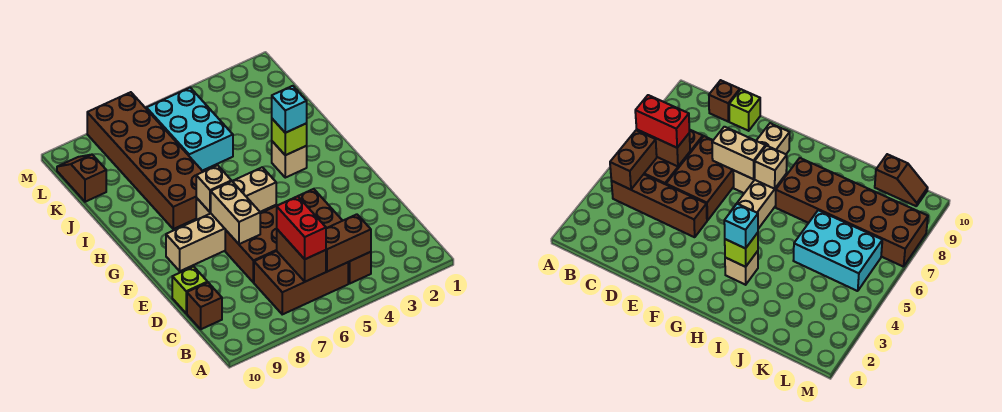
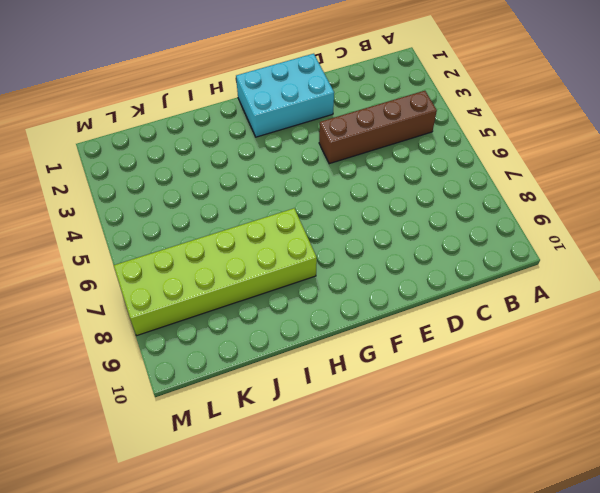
cyan brick E1:G2 level 1 -> cyan brick J5:L6 level 1
lime brick H7:M8 level 1 -> brown brick H7:M8 level 1
none -> brown brick B5:C7 level 1
none -> brown brick C10 level 1
none -> brown brick D5:E7 level 1

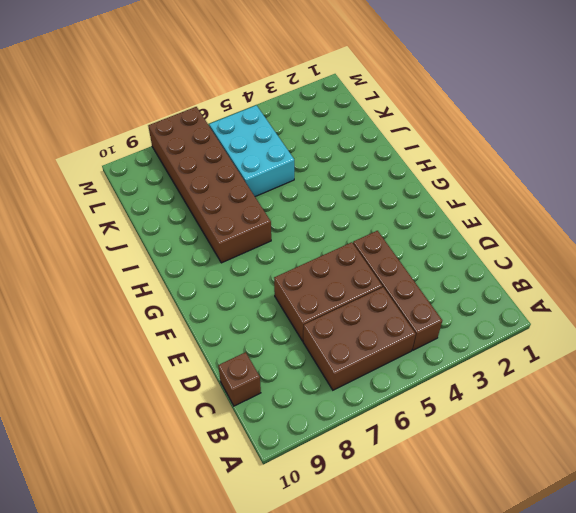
none -> lime brick D10 level 1
none -> tan brick F7:F9 level 1
none -> tan brick G5:G7 level 1

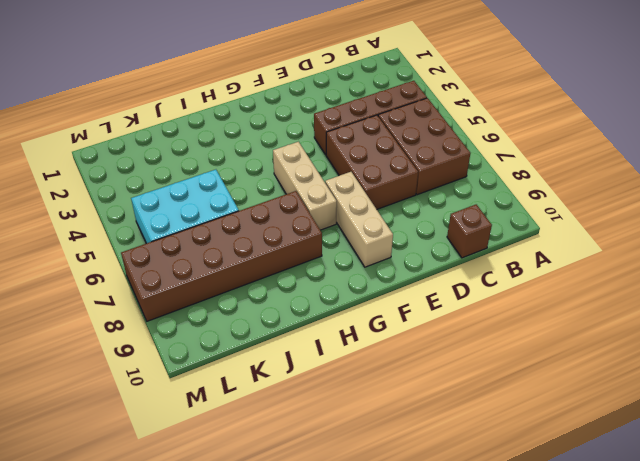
none -> lime brick D10 level 1
none -> tan brick H3 level 1
none -> brown slope K10:L10 level 1 top K

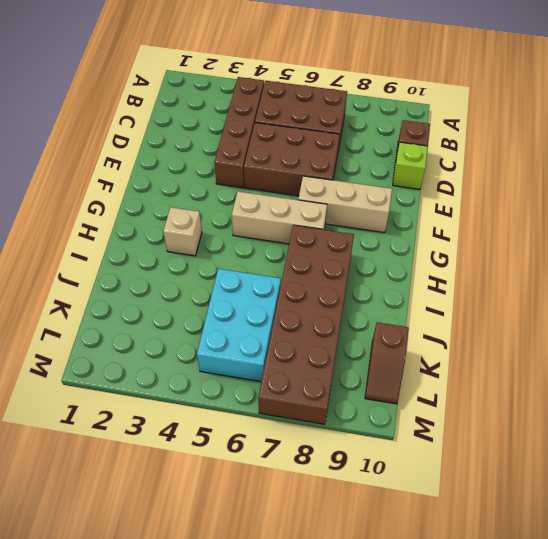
none -> brown brick B4:B5 level 2
none -> brown brick B6:C6 level 2
none -> tan brick E7:F7 level 2

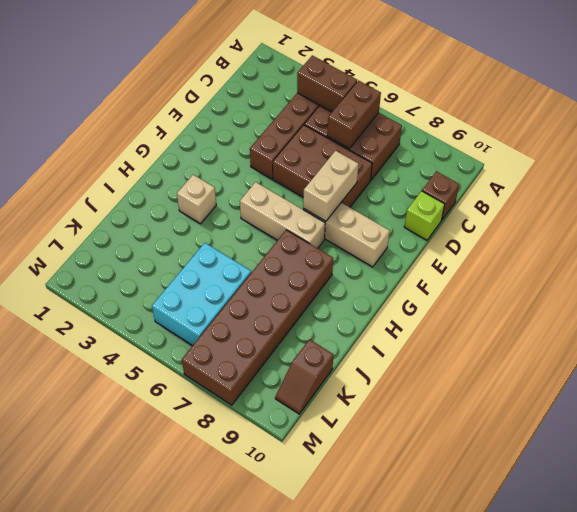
none -> tan brick G7 level 2
none -> lime brick H3 level 2
none -> red brick B6:C6 level 3

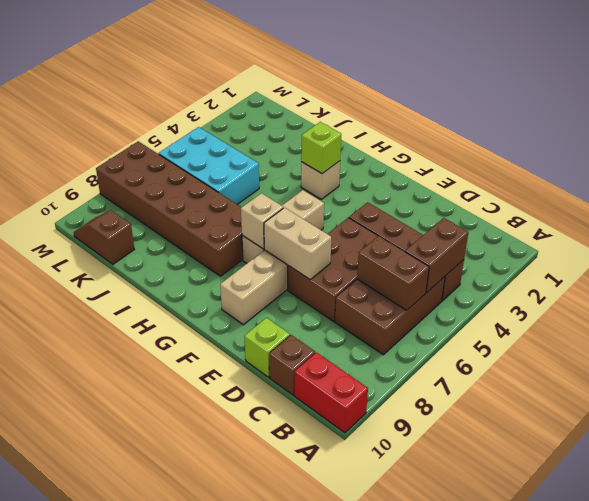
red brick A10:B10 level 1 -> red brick B6:C6 level 3
none -> cyan brick H3 level 3

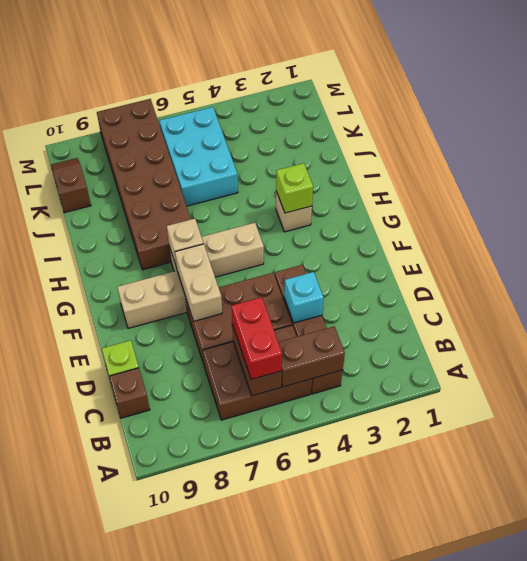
cyan brick D4 level 2 -> cyan brick H3 level 3

